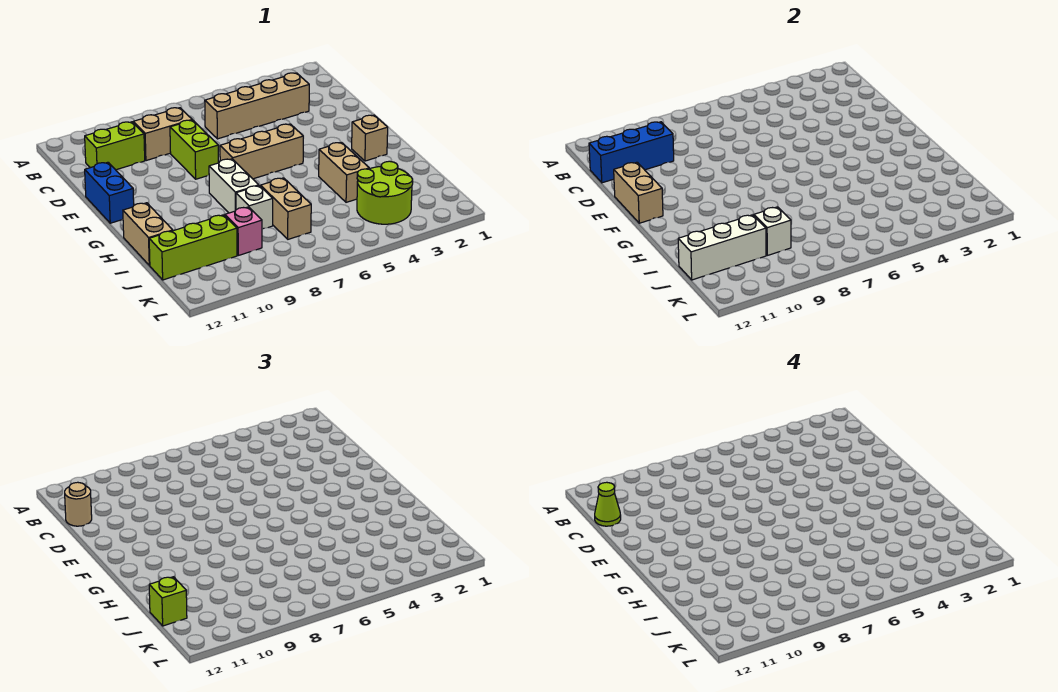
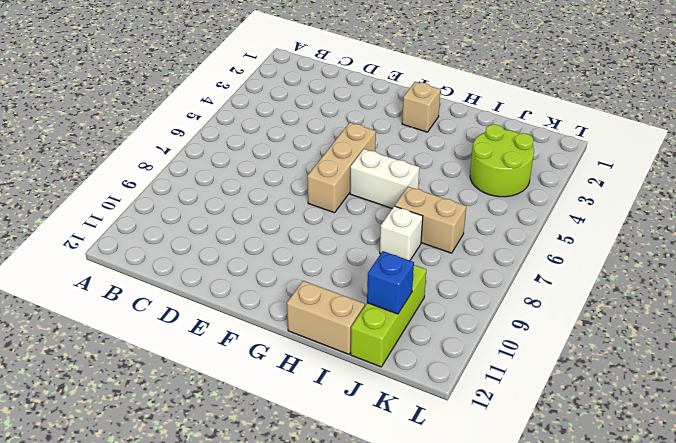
white brick G6:H6 level 1 -> white brick G8:H8 level 1
blue brick J11 level 2 -> white brick J10:J12 level 2
none -> tan brick C3:C6 level 1
none -> tan brick C8:C9 level 1
none -> lime brick C10:C11 level 1

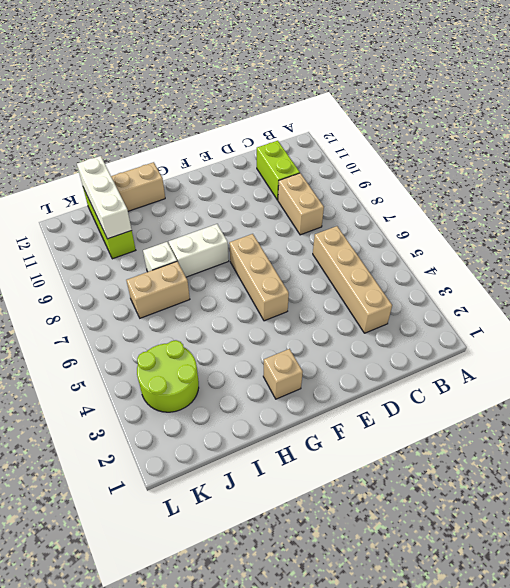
none -> lime brick D8:E8 level 1
none -> blue brick E12:F12 level 1
none -> tan brick H4:I4 level 1

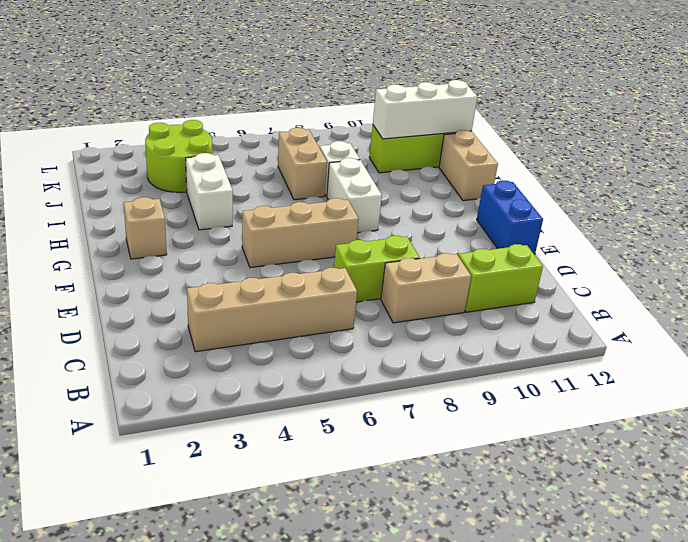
lime brick D7:D8 level 1 -> lime brick D8:E8 level 1
white brick H4:I4 level 1 -> tan brick H4:I4 level 1
none -> pink brick J9 level 1
none -> blue brick C10:C12 level 2
none -> tan brick E12:F12 level 2

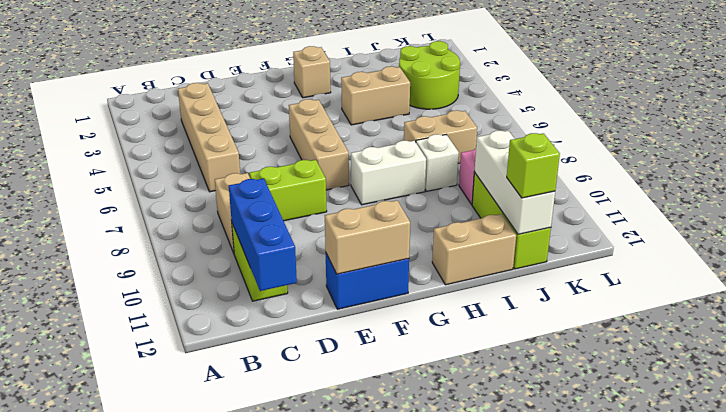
none -> white brick J9 level 2
none -> tan round brick C12 level 3
none -> lime cone C12 level 4

